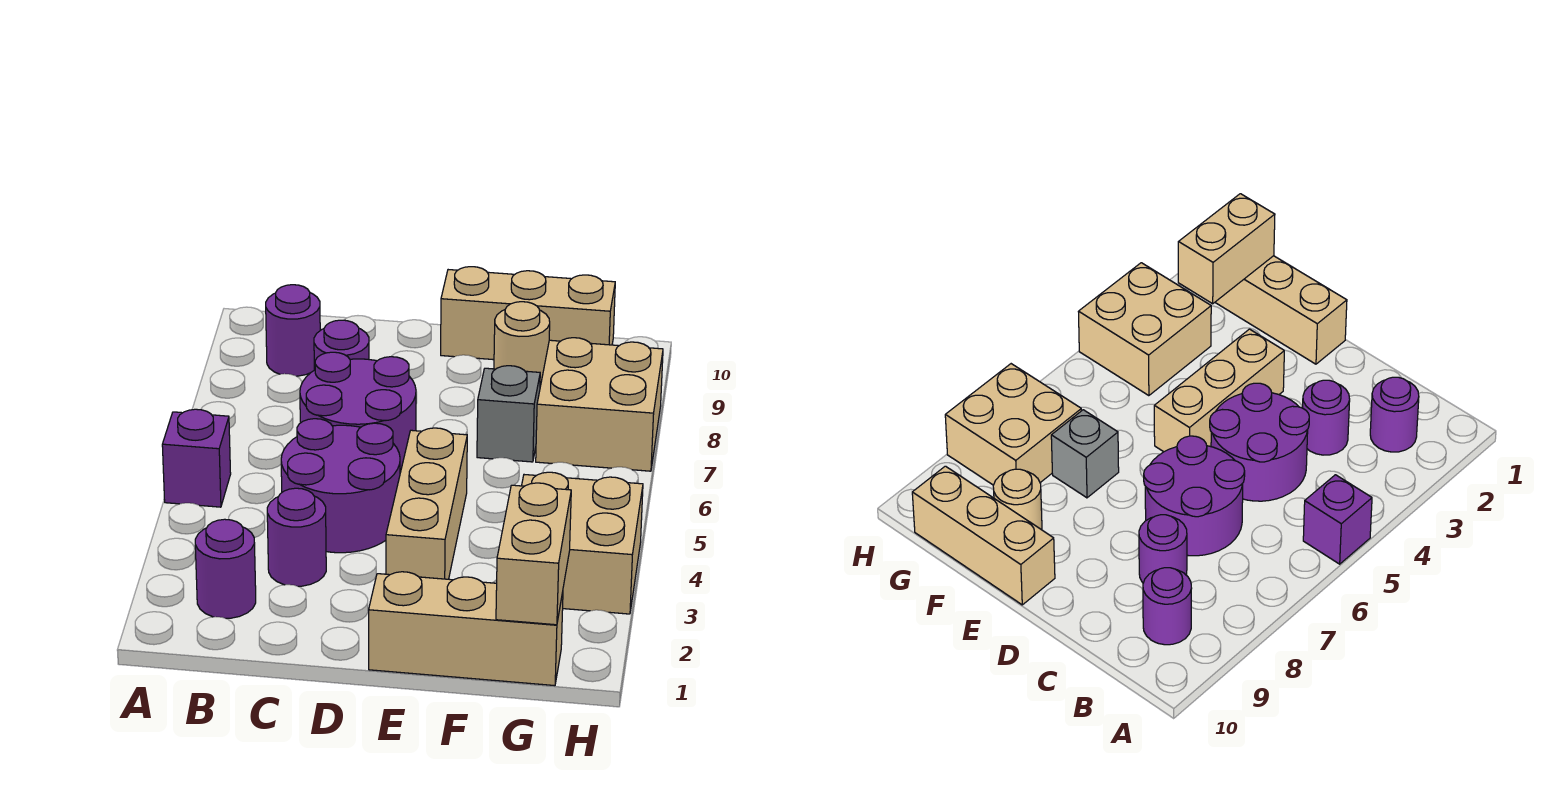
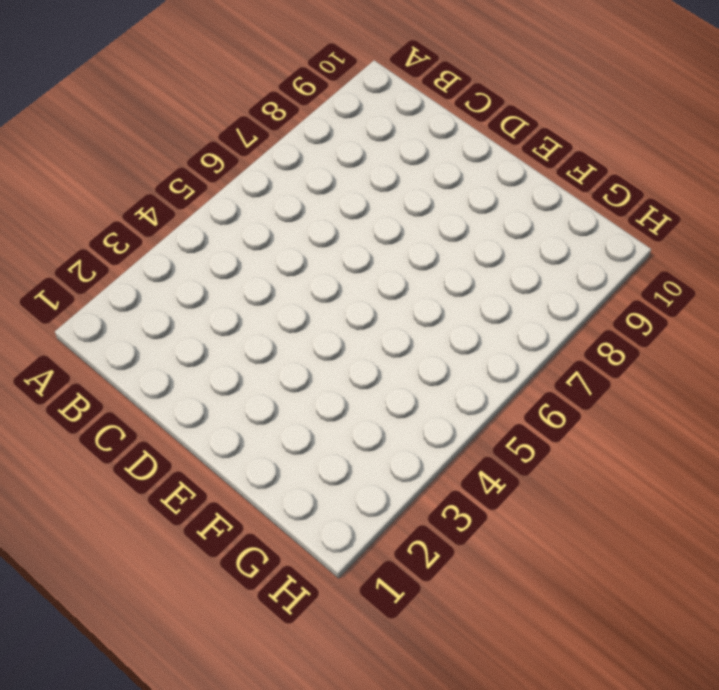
none -> purple brick A5 level 1
none -> purple round brick B2 level 1
none -> purple round brick B9 level 1

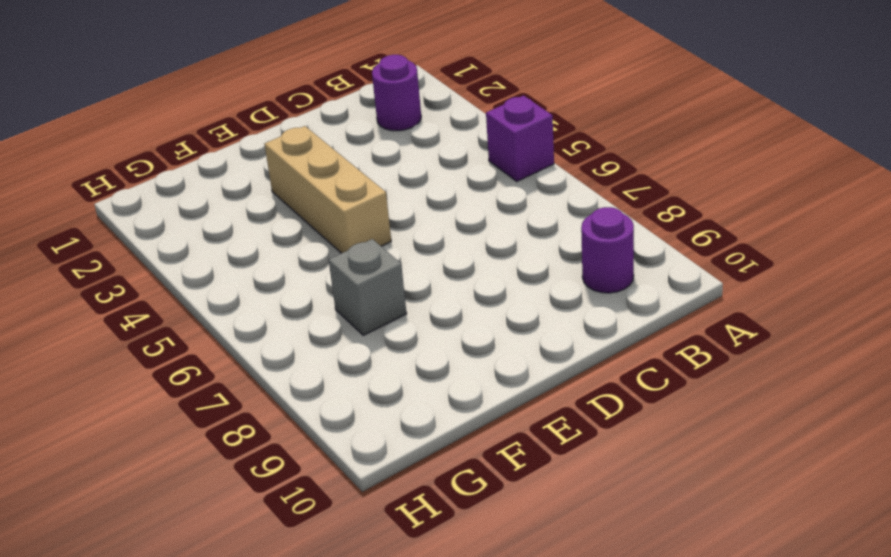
none -> purple round brick C3 level 1
none -> purple round brick C4:D5 level 1
none -> purple round brick C6:D7 level 1

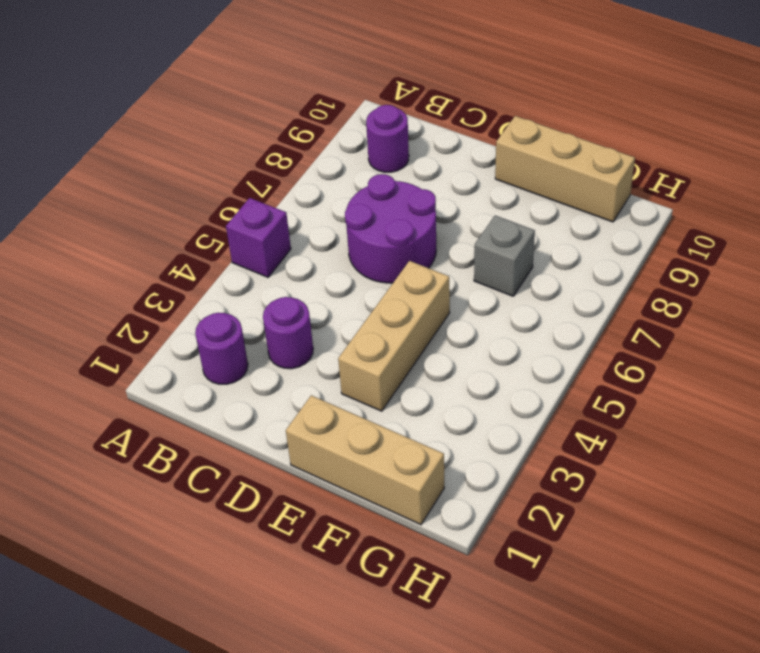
none -> purple round brick C4:D5 level 1
none -> purple round brick C8 level 1
none -> tan round brick F9 level 1

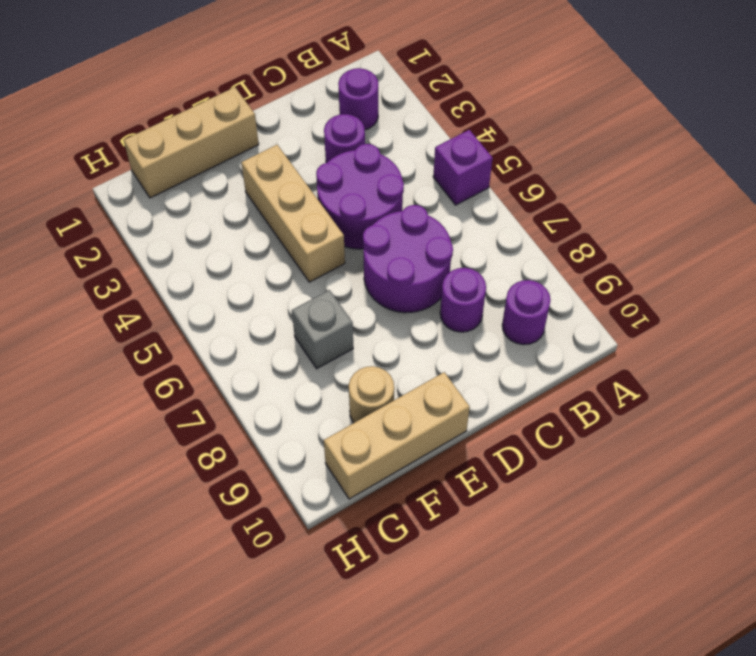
none -> tan brick G3:H4 level 1
none -> tan brick G7:H8 level 1
none -> tan brick G1:G2 level 2

